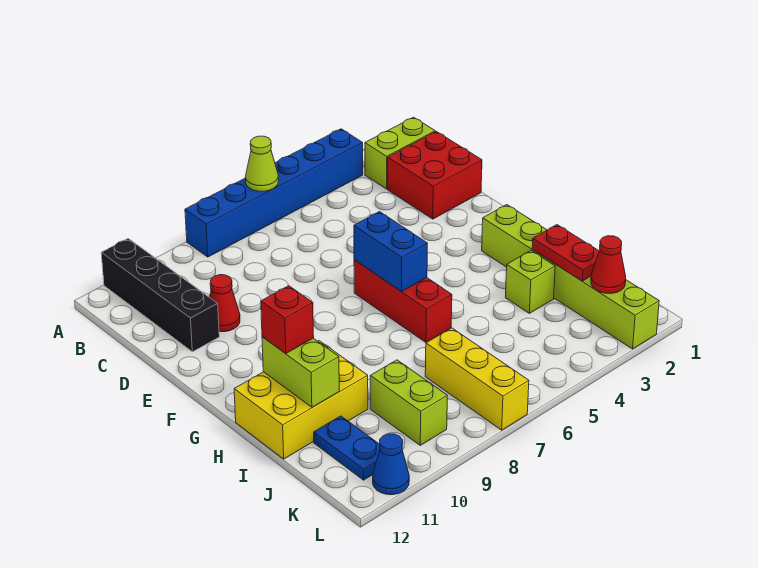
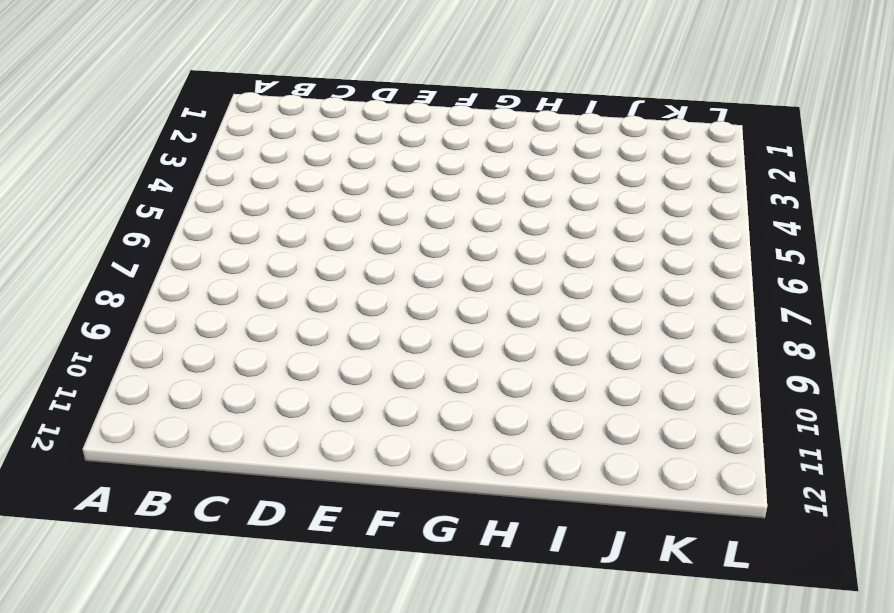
none -> blue brick A3:A8 level 1
none -> black brick A11:D11 level 1
none -> lime brick B1:B2 level 1

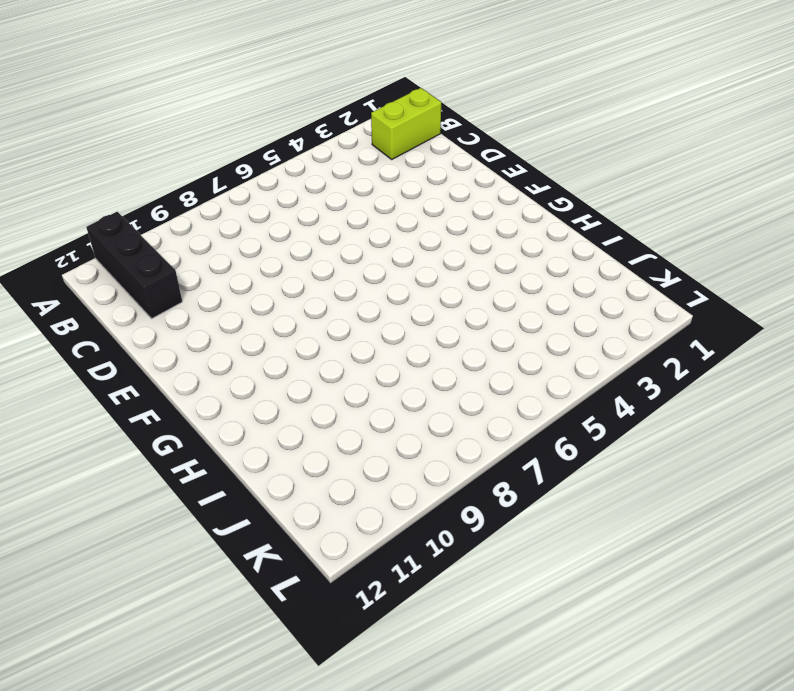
black brick A11:C11 level 1 -> black brick A11:D11 level 1
none -> blue brick A3:A8 level 1
none -> red brick C1:D2 level 1
none -> red cone D10 level 1

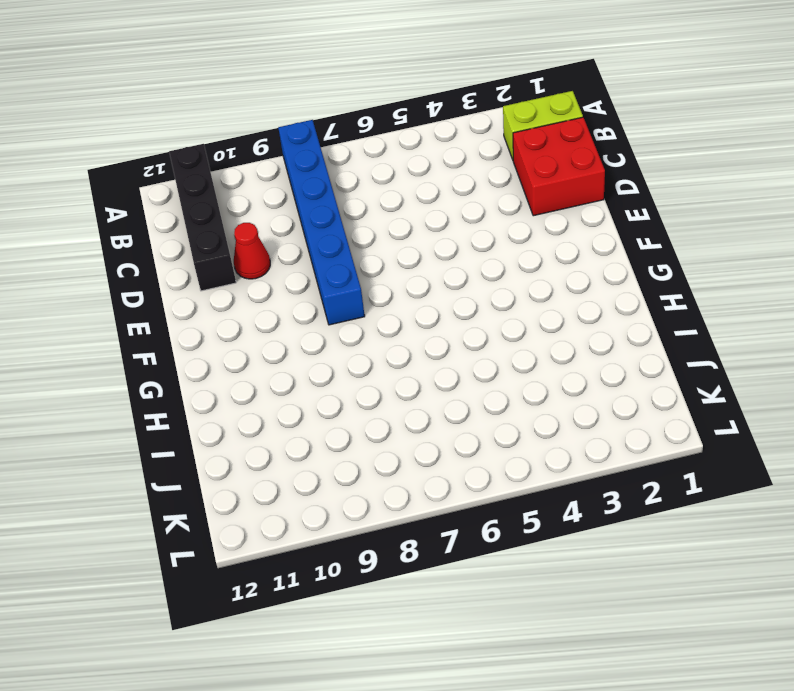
blue brick A8:F8 level 1 -> blue brick A3:A8 level 1
none -> red brick F6:H6 level 1
none -> lime brick G2:L2 level 1
none -> yellow brick H10:I12 level 1

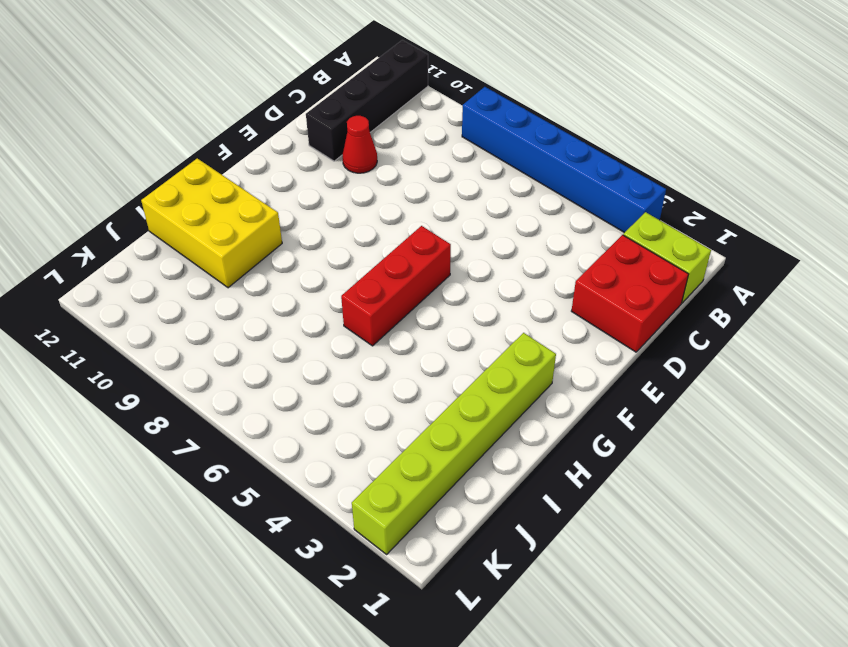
none -> lime brick I3 level 1
none -> yellow brick J7:L7 level 1
none -> lime brick J9:K9 level 1

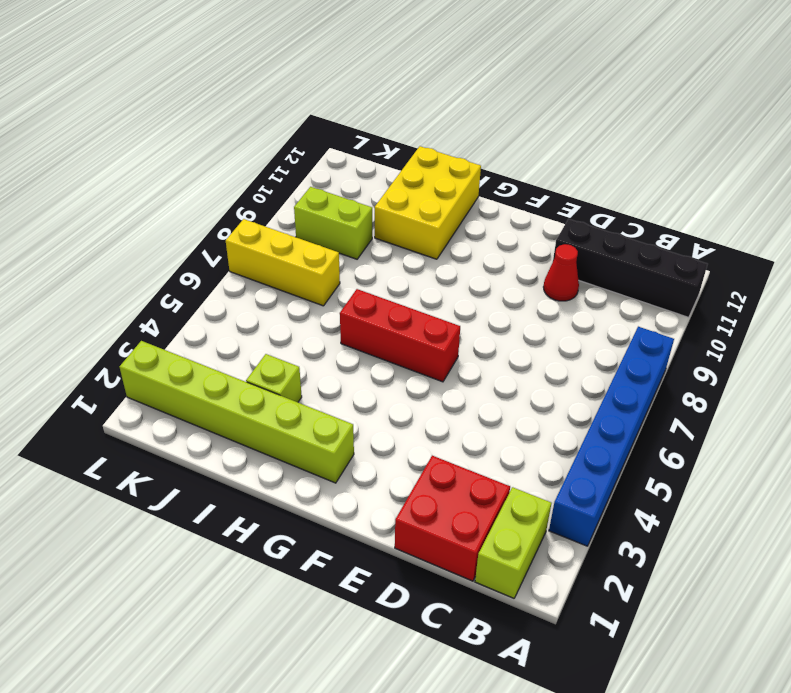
none -> blue plate J11:K11 level 1
none -> blue cone L11 level 1
none -> lime cone A6 level 2

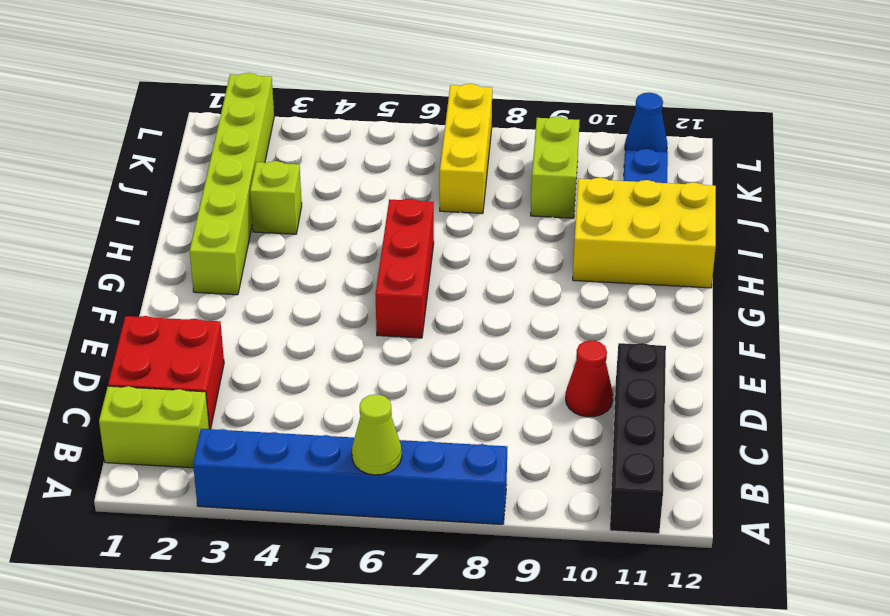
none -> blue brick F6:G6 level 2
none -> lime brick H11:I11 level 2
none -> red plate I2:J2 level 2

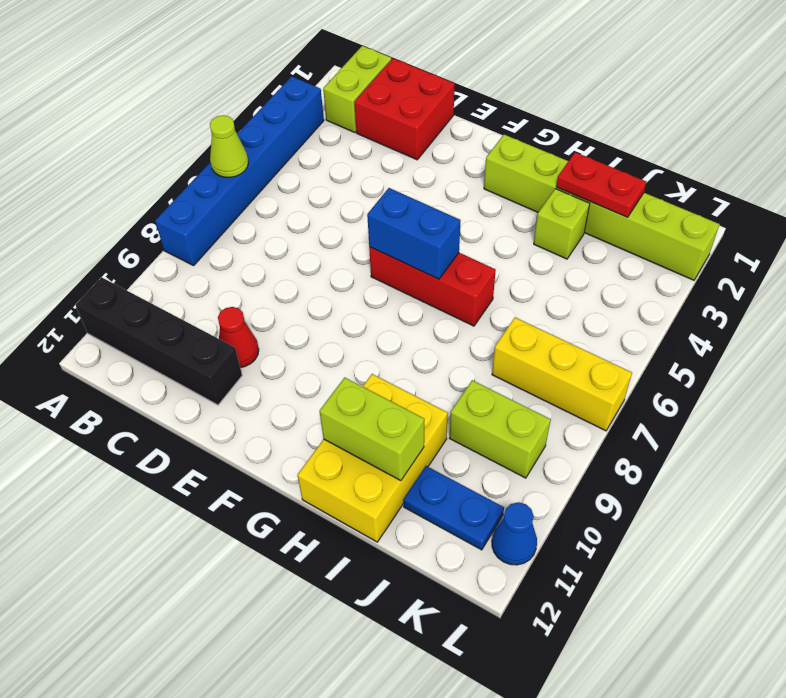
none -> red cone K2 level 2
none -> red brick H11 level 3

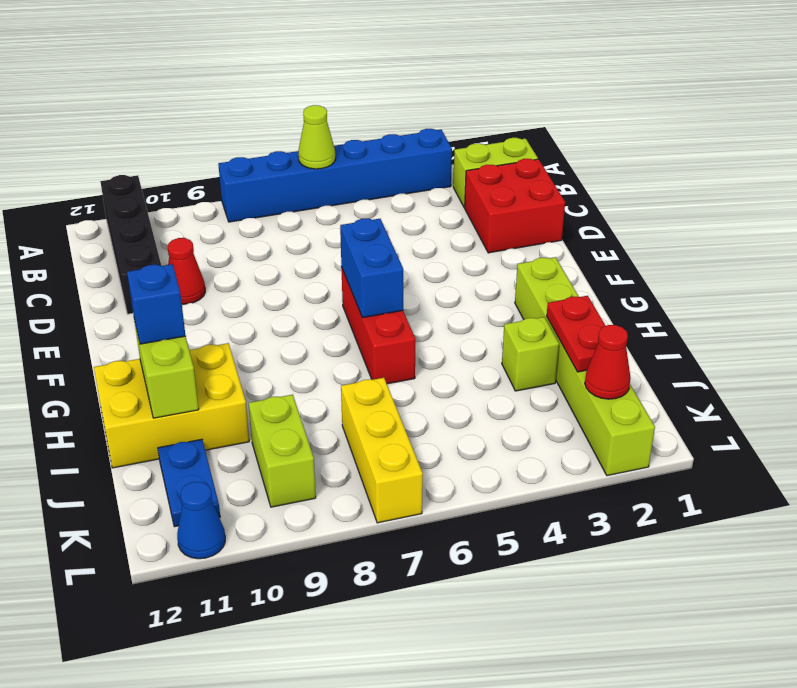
blue brick H11 level 3 -> red brick H11 level 3

